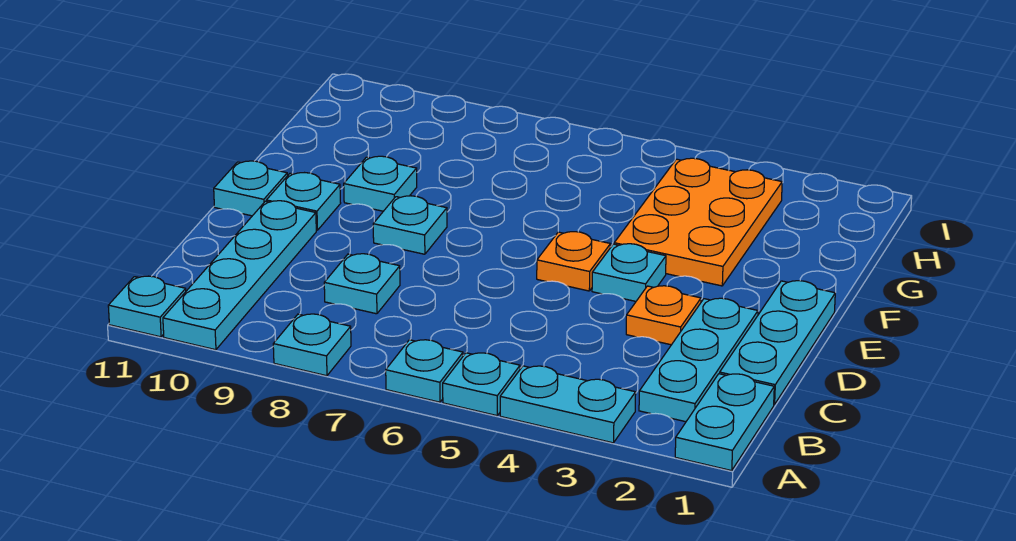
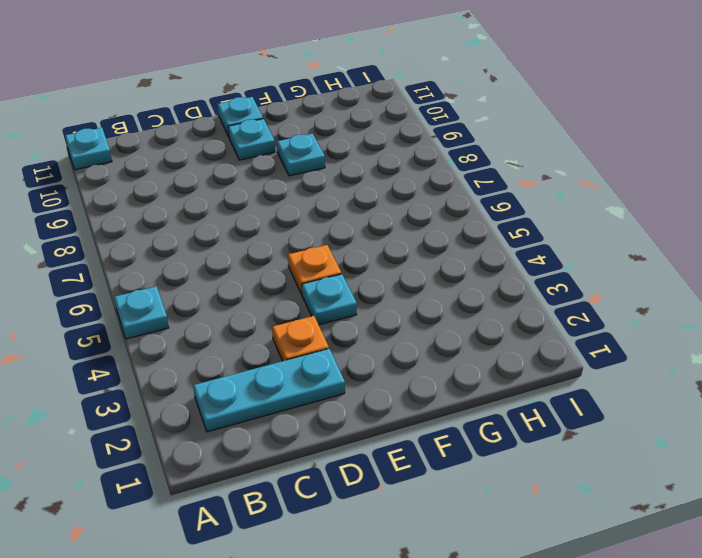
none -> cyan plate A1:B1 level 1
none -> cyan plate A3:A4 level 1
none -> cyan plate A6 level 1

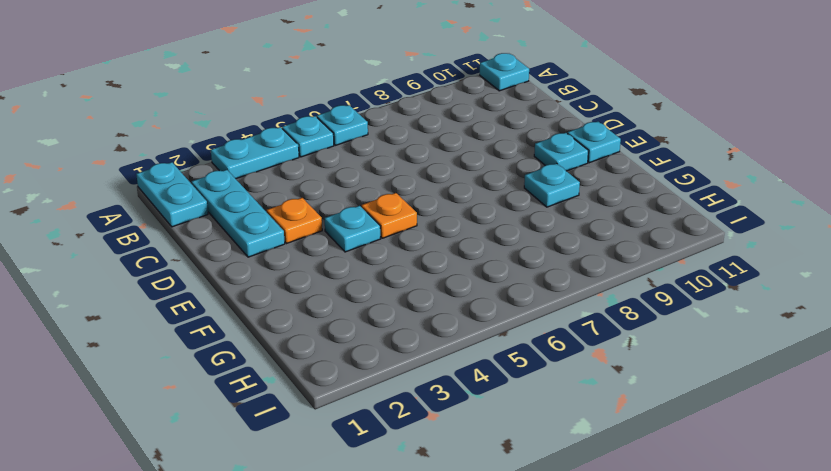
none -> cyan plate A8 level 1
none -> cyan plate A10:D10 level 1
none -> cyan plate C1:E1 level 1

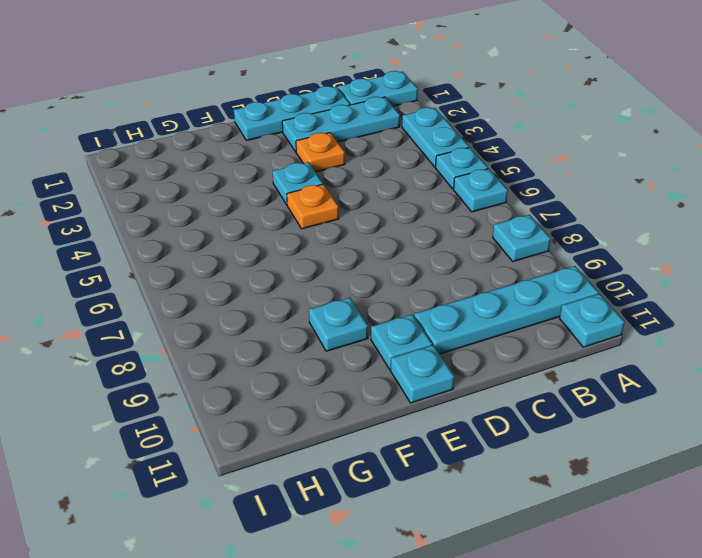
none -> cyan plate C8 level 1
none -> cyan plate E8 level 1
none -> orange plate F3:H4 level 1

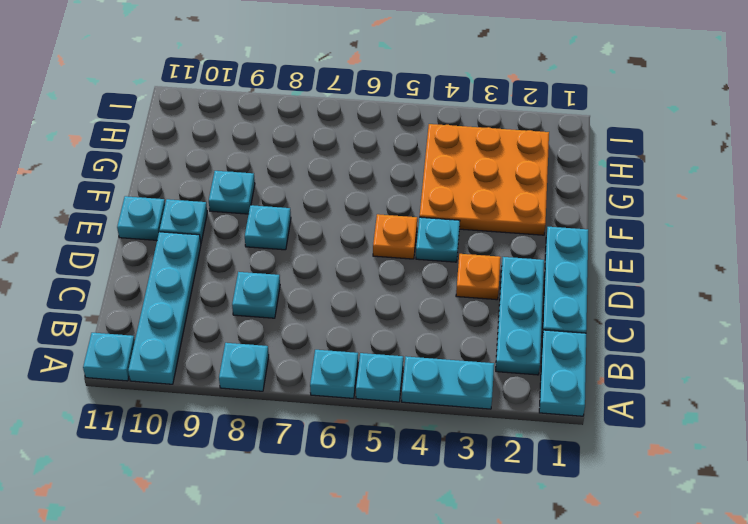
orange plate F2:H4 level 1 -> orange plate F3:H4 level 1

